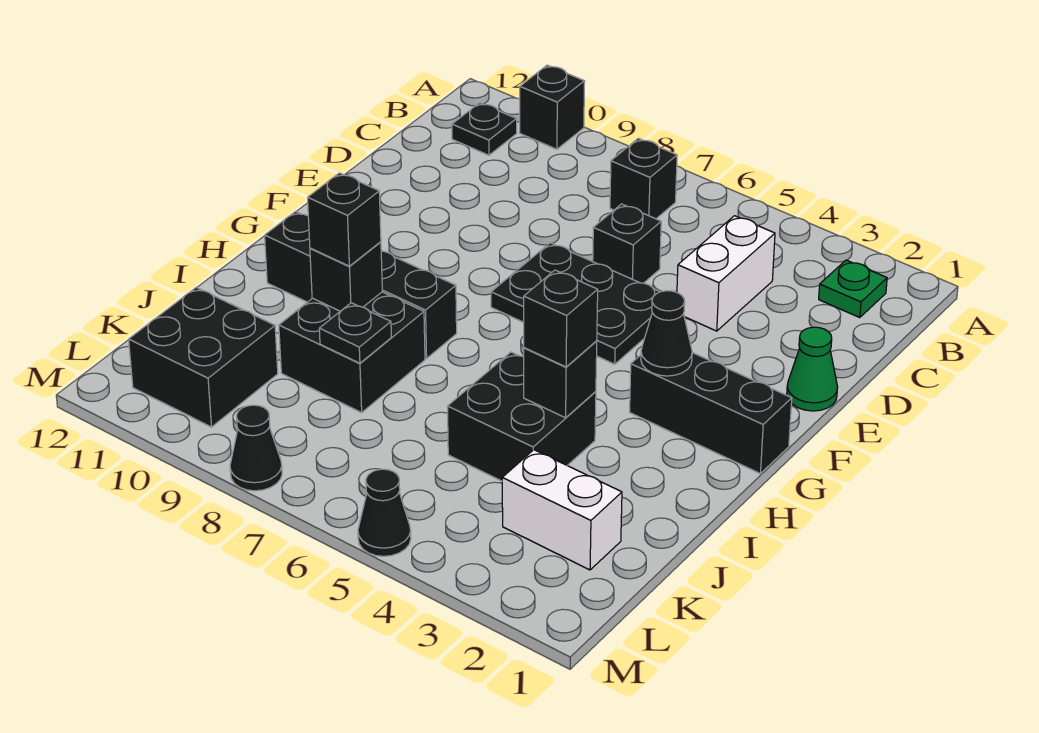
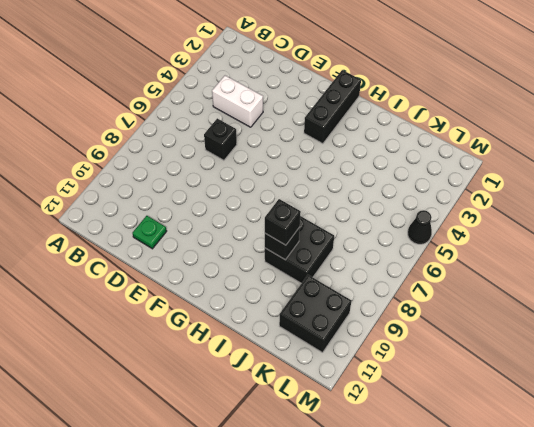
green plate D11 level 1 -> green plate B2 level 1
none -> black brick A10 level 1
none -> black brick B7 level 1
none -> black plate B11 level 1

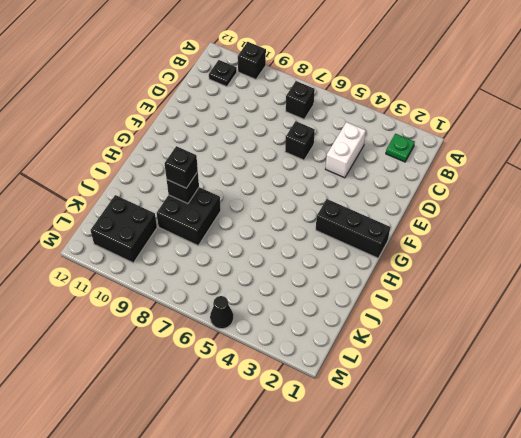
none -> green cone E1 level 1
none -> black plate E5:F7 level 1
none -> black brick H8:H11 level 1

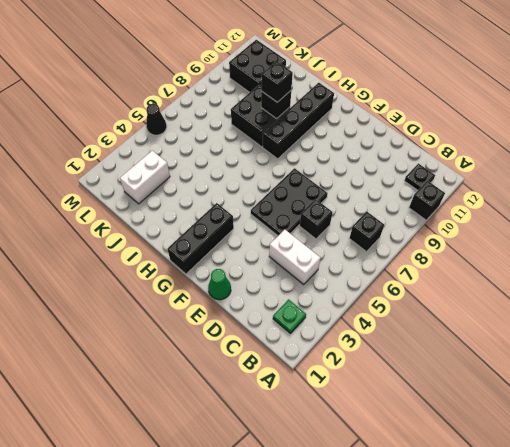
none -> black brick I4:J5 level 1
none -> black cone M8 level 1
none -> black cone G3 level 2

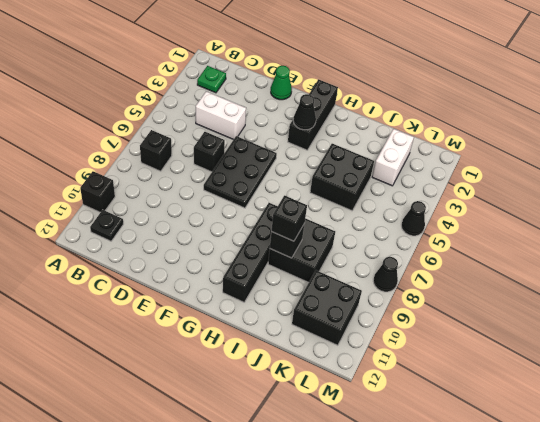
none -> black brick I4 level 2
none -> black plate J8 level 2
none -> black brick I4 level 3

